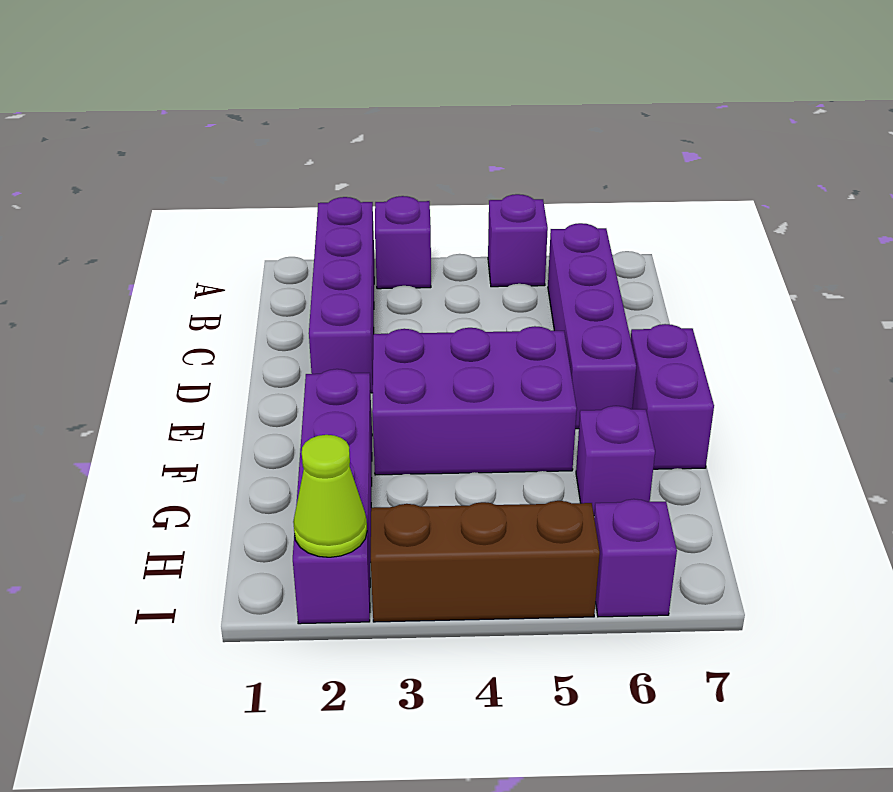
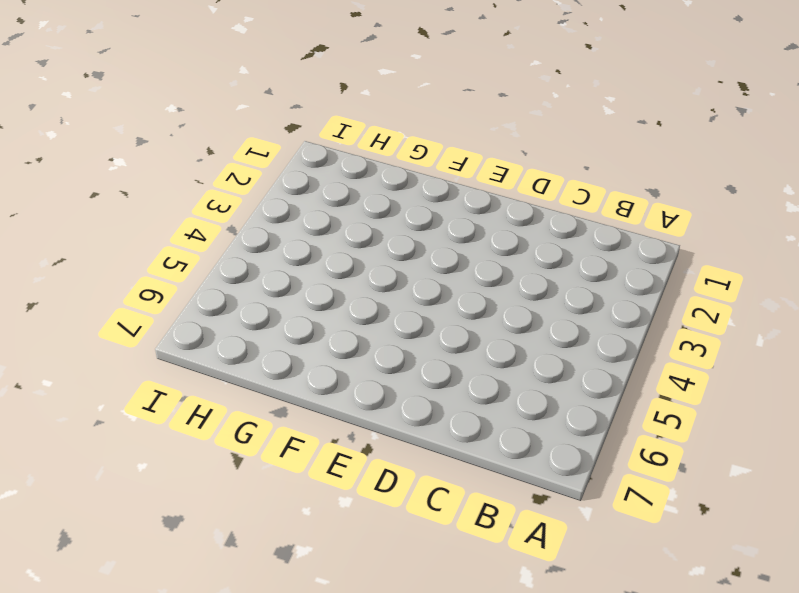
none -> purple brick A2:D2 level 1
none -> purple brick A3 level 1

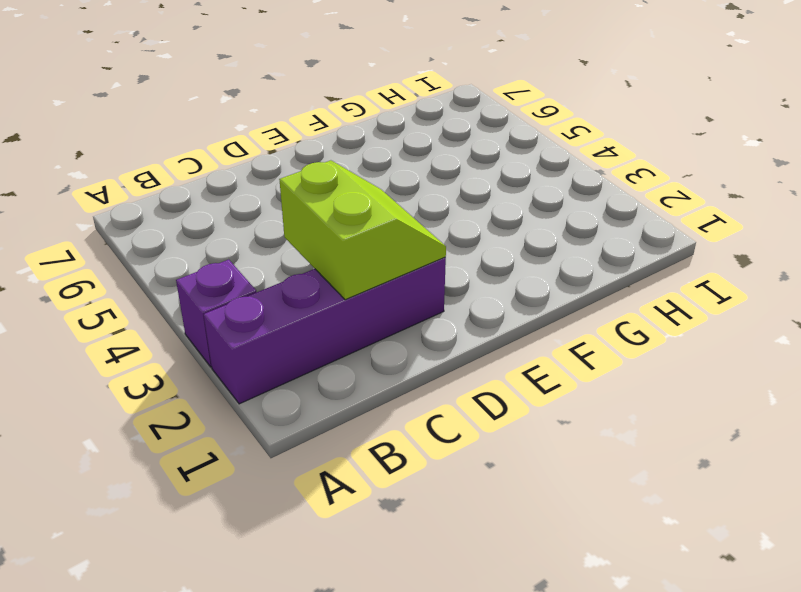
lime slope C2:D3 level 2 top C -> none
none -> purple brick A5 level 1
none -> purple brick B6:E6 level 1

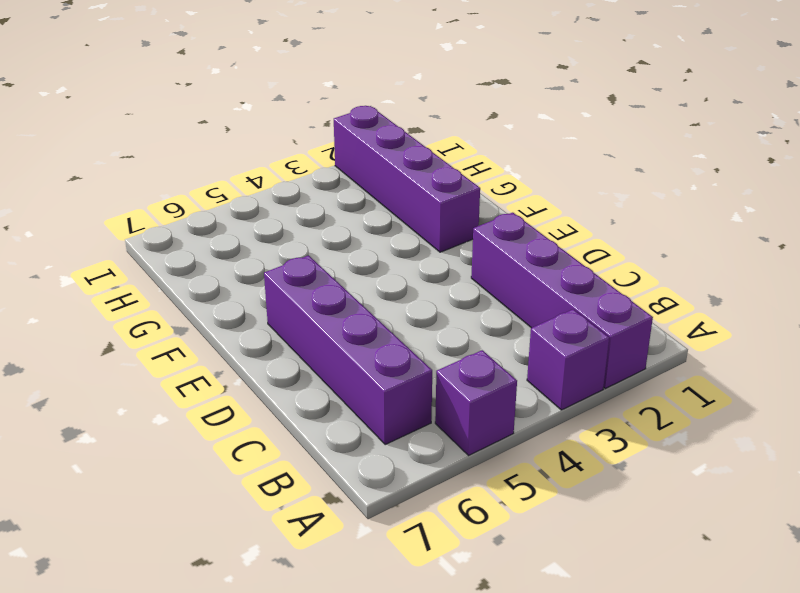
none -> purple brick E3:F5 level 1
none -> purple brick E7:F7 level 1

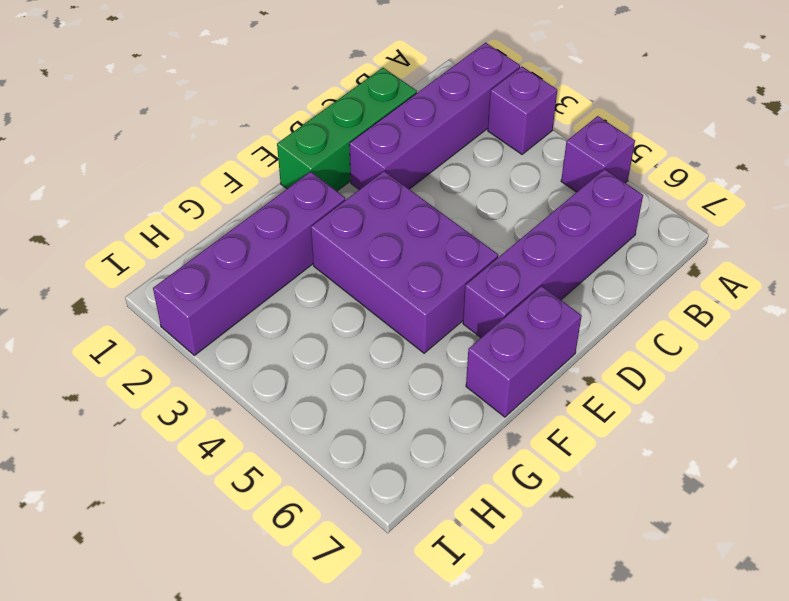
green brick C1:E1 level 1 -> none
none -> purple brick G6 level 1
none -> brown brick I3:I5 level 1

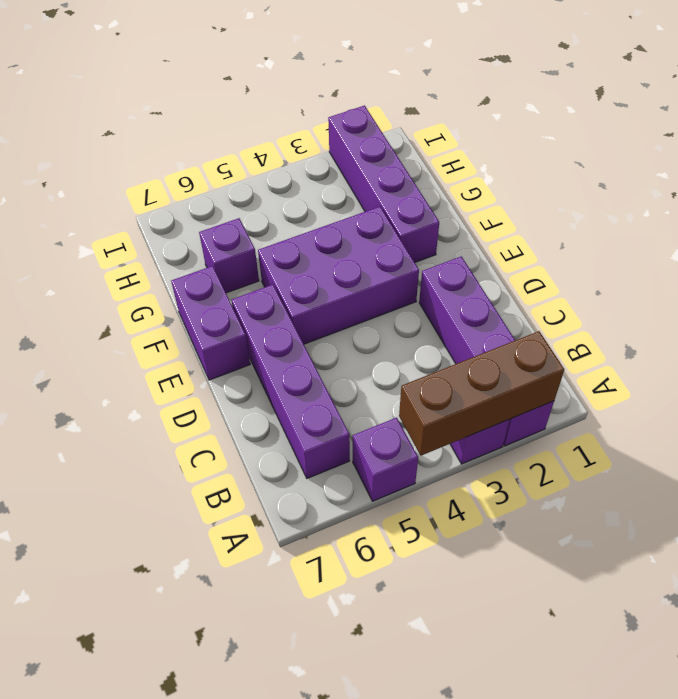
brown brick A2:A4 level 2 -> brown brick I3:I5 level 1
none -> purple brick I6 level 1
none -> lime cone I2 level 2

